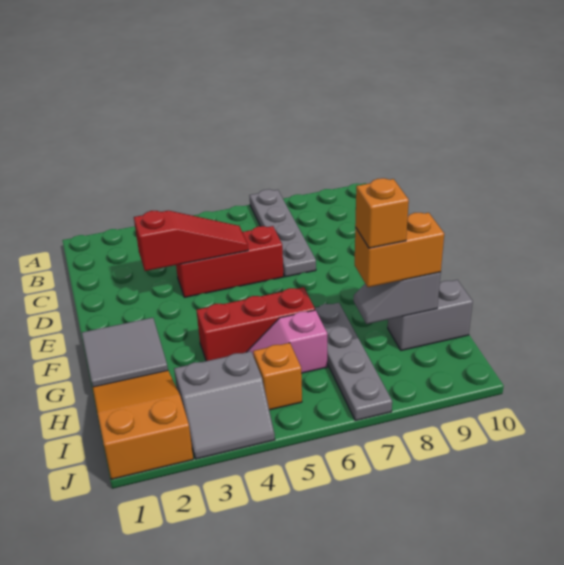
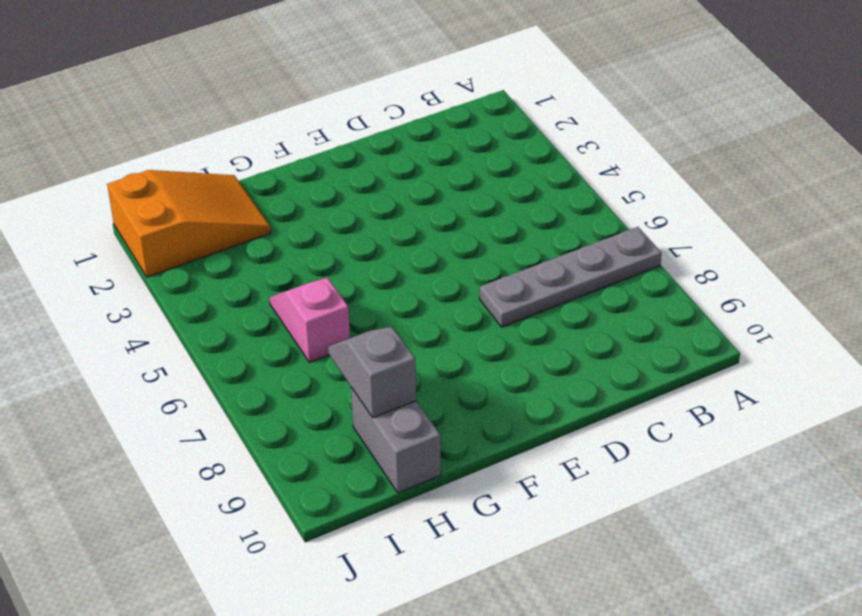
none -> red brick D4:D6 level 1
none -> grey tile F1:G2 level 1
none -> red brick G4:G6 level 1

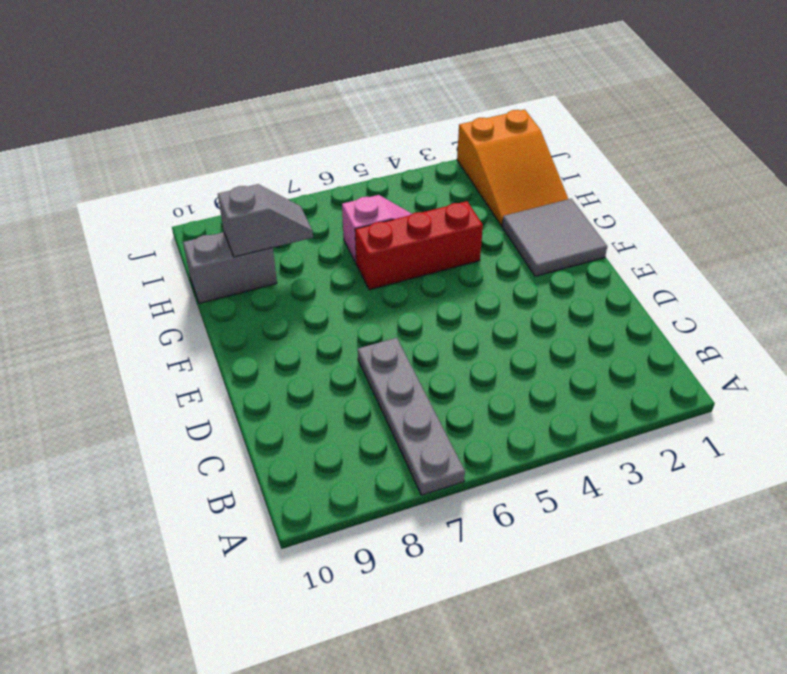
none -> red brick D4:D6 level 1
none -> grey plate G7:J7 level 1
none -> grey slope I3:J4 level 1 top I

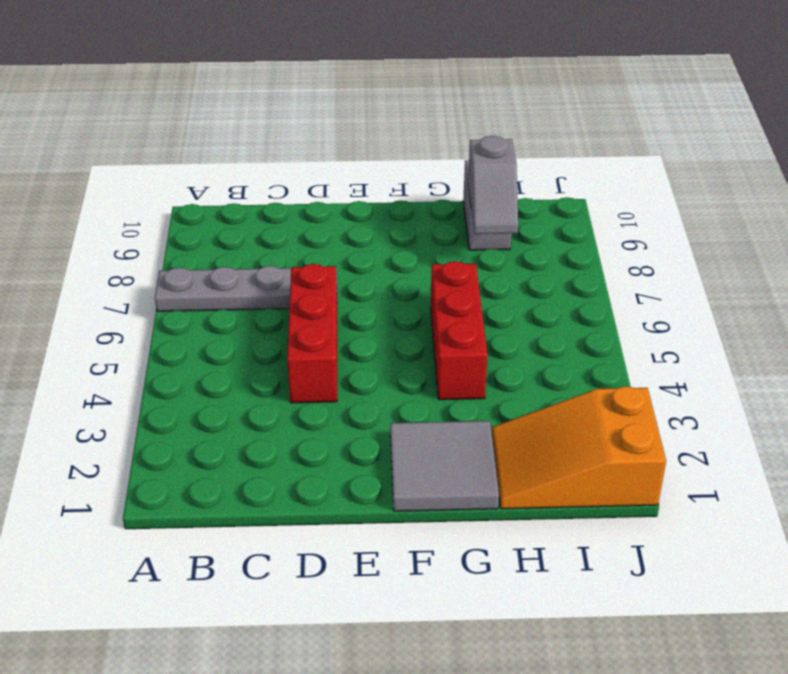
none -> grey plate G7:J7 level 1
none -> pink slope H5:H6 level 1 top 6
none -> grey slope I3:J4 level 1 top I

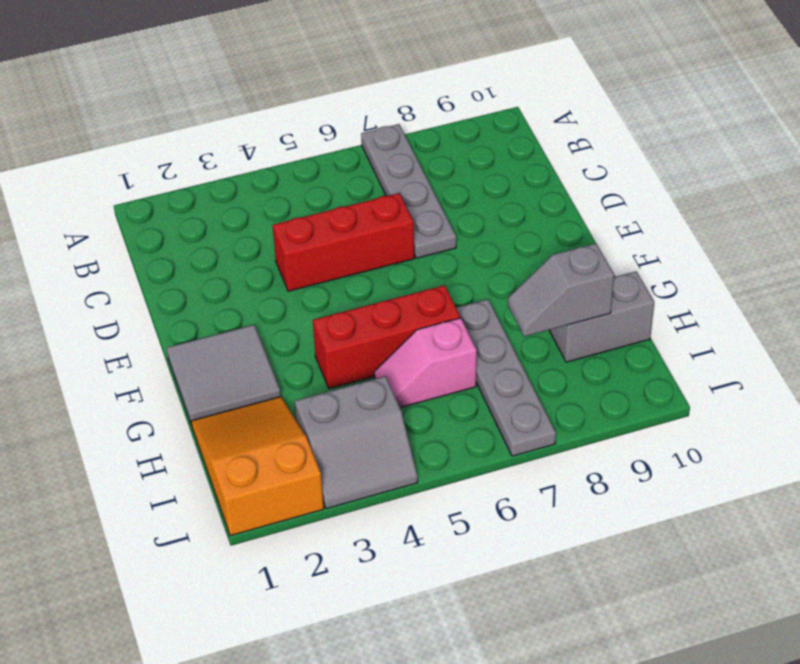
none -> orange brick I5 level 1
none -> red slope D3:D5 level 2 top 3
none -> orange brick H8:H9 level 3

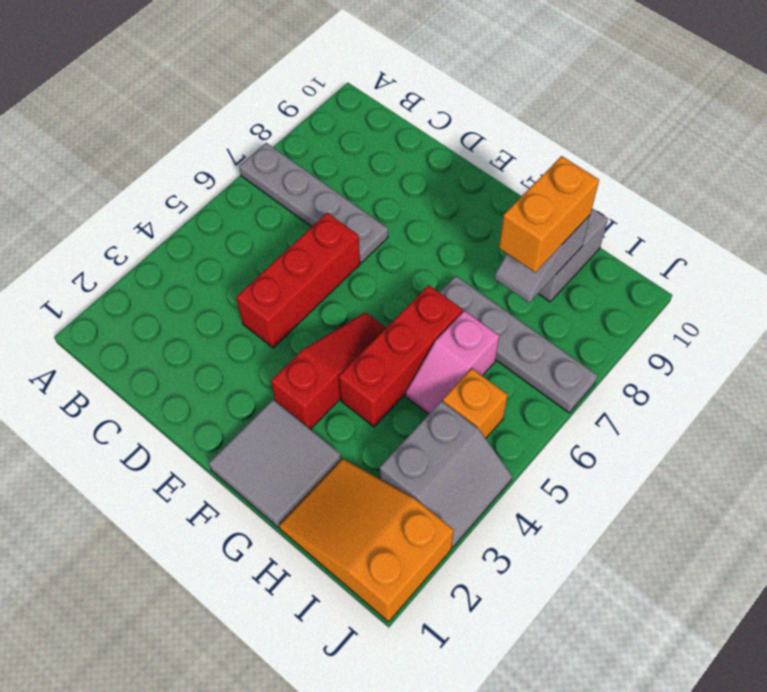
red slope F3:F5 level 1 top 3 -> red slope D3:D5 level 2 top 3
none -> orange brick H8 level 4

